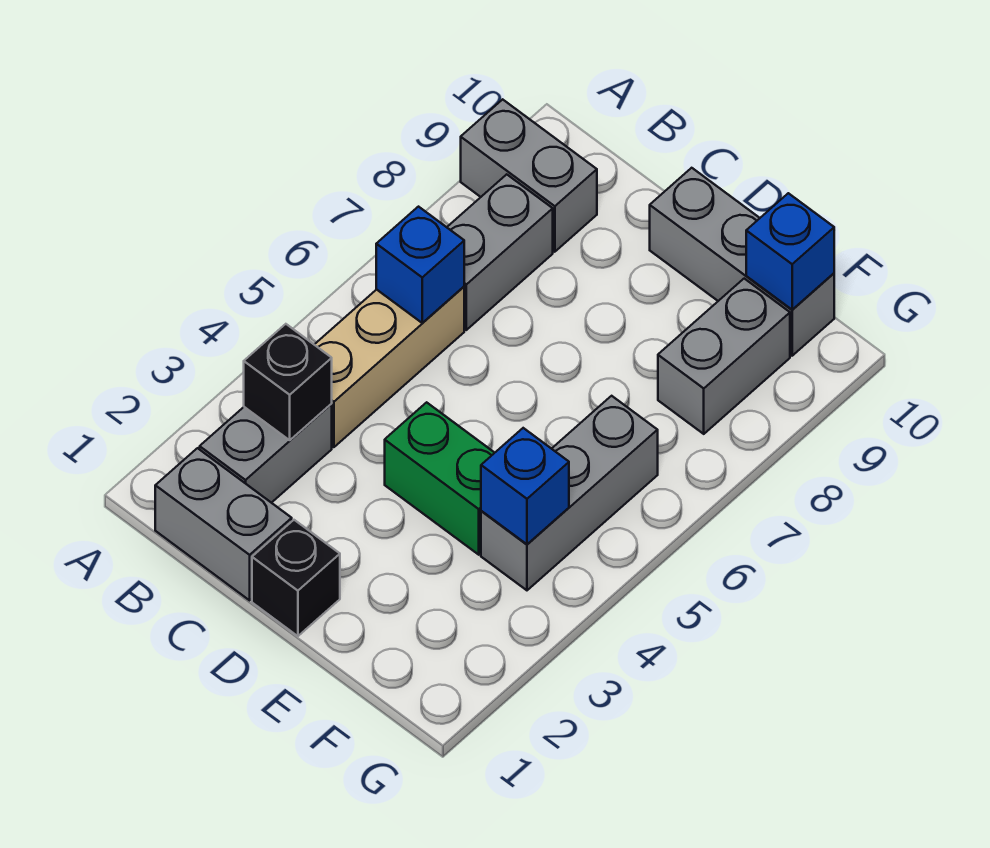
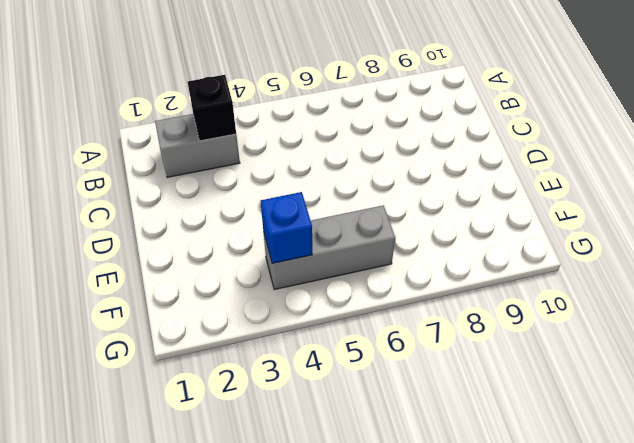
none -> grey brick A9:B9 level 1
none -> grey brick B1:C1 level 1
none -> tan brick B4:B6 level 1

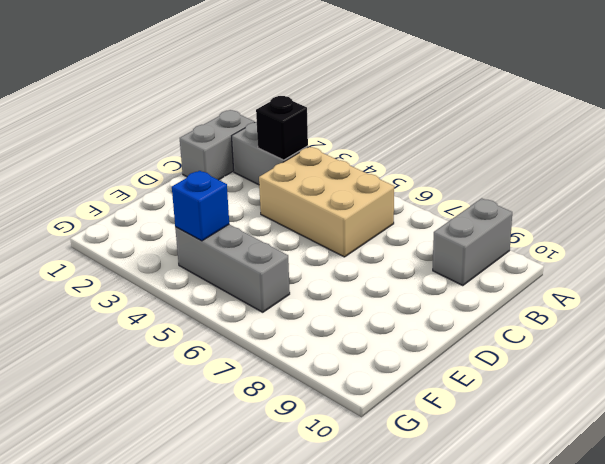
tan brick B4:C6 level 1 -> tan brick B4:B6 level 1
none -> grey brick B7:B8 level 1
none -> black brick D1 level 1
none -> green brick D4:E4 level 1

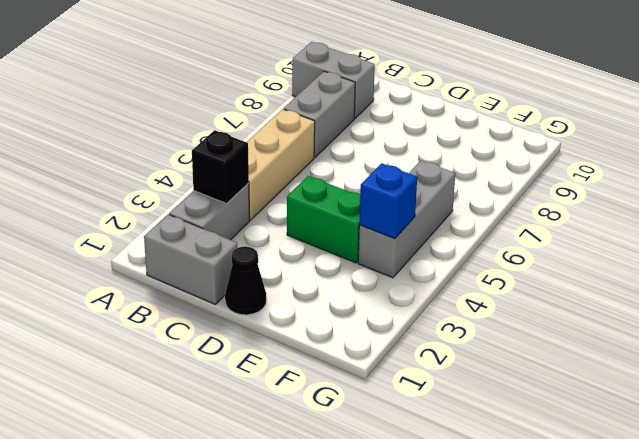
black cone D1 level 1 -> black brick D1 level 1
none -> grey brick D10:F10 level 1
none -> grey brick F8:F9 level 1
none -> blue brick B6 level 2

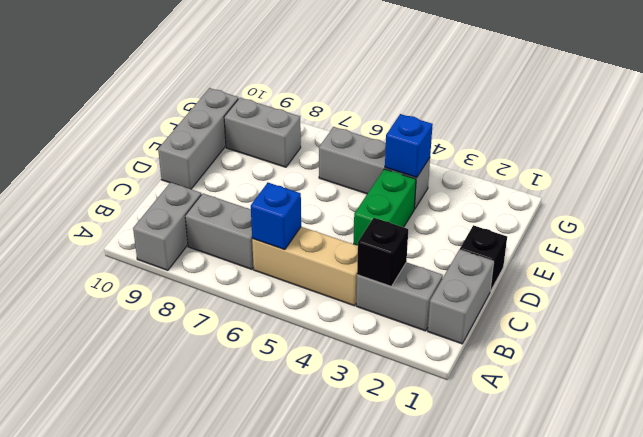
none -> blue brick F10 level 2

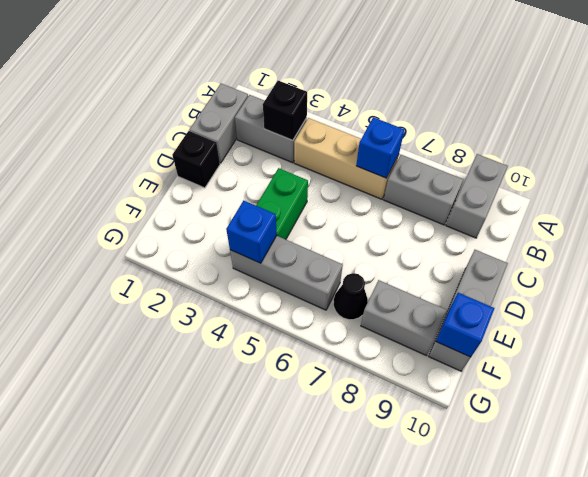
black cone F7 level 1 -> none

